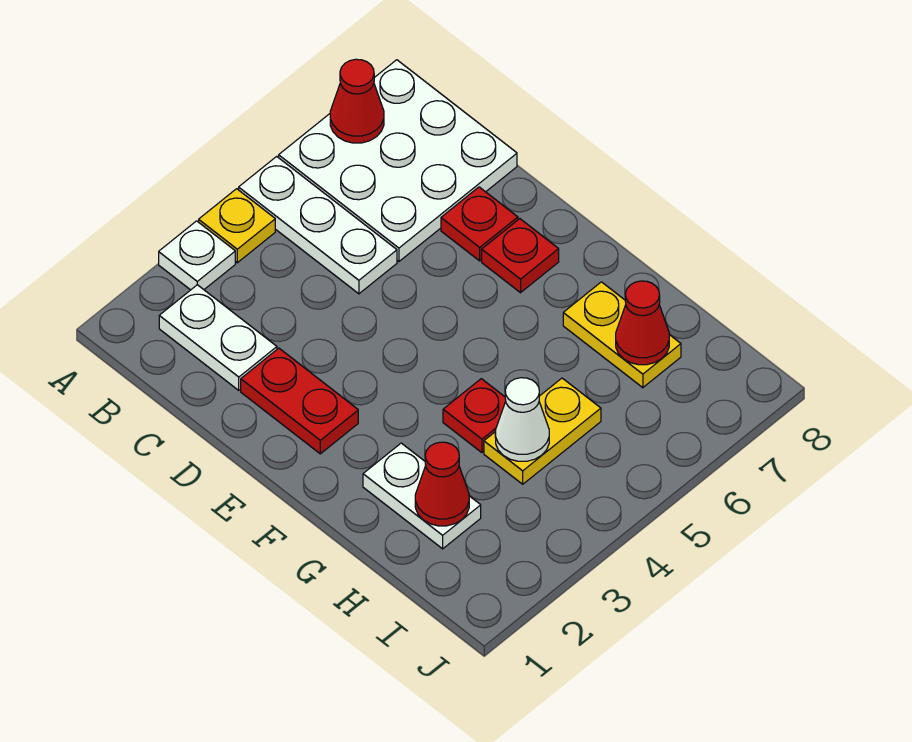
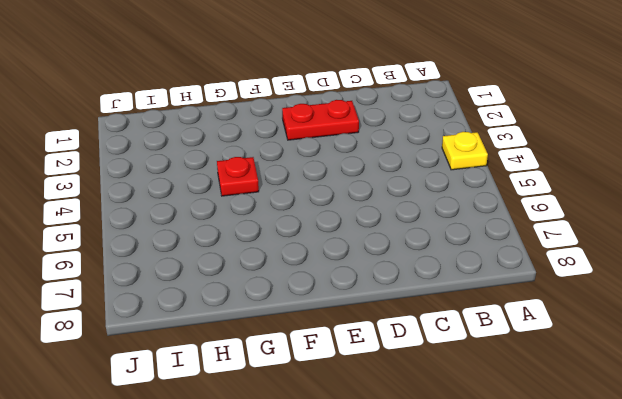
none -> white plate A3 level 1
none -> white plate A5:C5 level 1
none -> white plate A6:C8 level 1

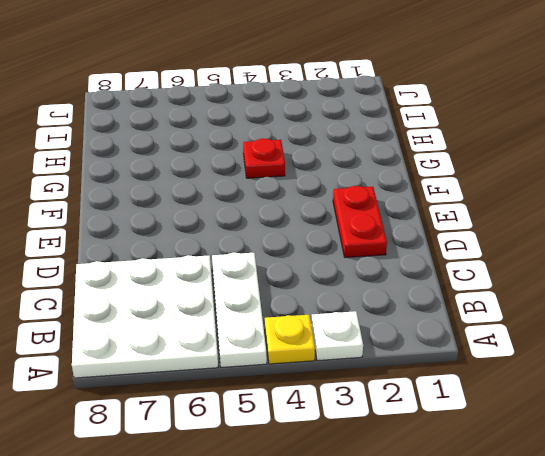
none -> white plate B2:C2 level 1
none -> red plate D7 level 1
none -> red plate E7 level 1

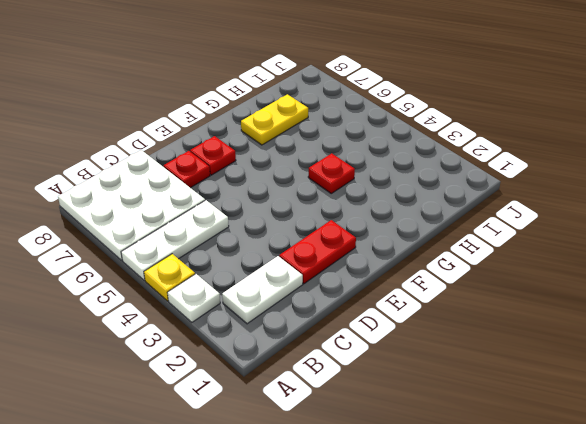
none -> white plate G2:H2 level 1
none -> yellow plate H4:H5 level 1
none -> red cone A7 level 2

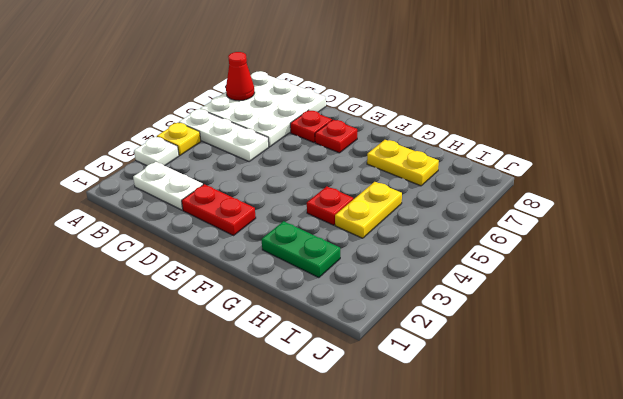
green plate G2:H2 level 1 -> white plate G2:H2 level 1
none -> red cone H2 level 2
none -> white cone H4 level 2
none -> red cone H7 level 2

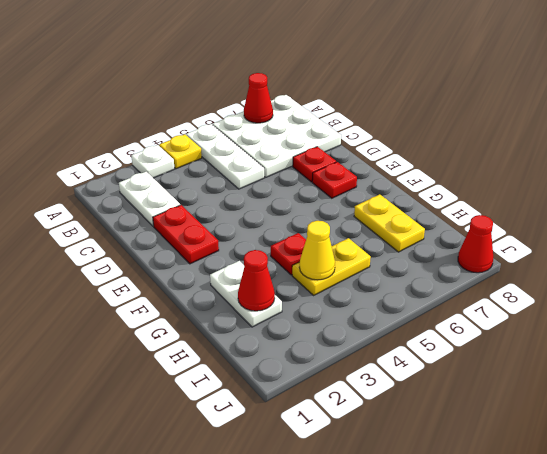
yellow cone H4 level 2 -> white cone H4 level 2
red cone J8 level 1 -> red cone H7 level 2

